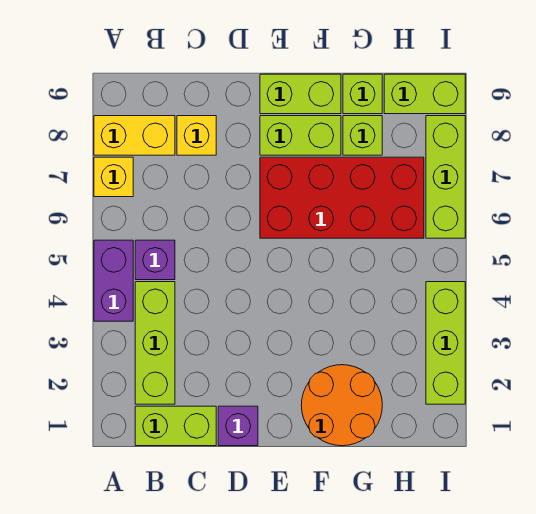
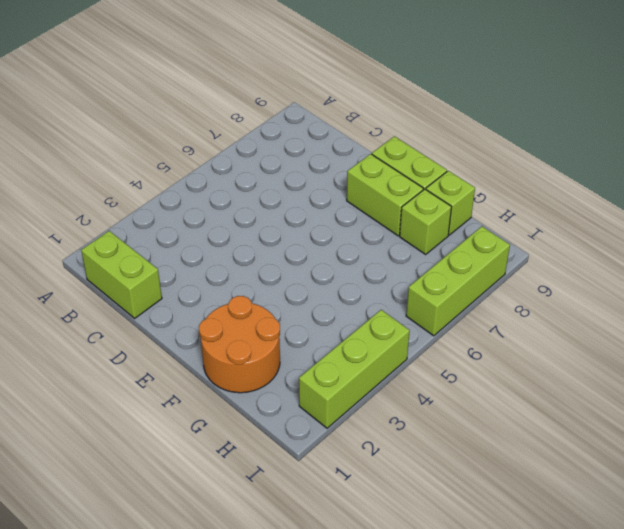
none -> purple brick A4:A5 level 1
none -> yellow brick A7 level 1
none -> yellow brick A8:B8 level 1

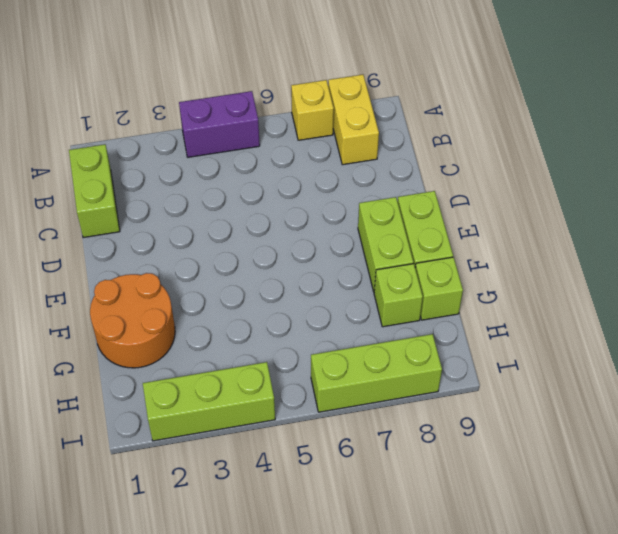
none -> lime brick B2:B4 level 1
none -> purple brick B5 level 1
none -> yellow brick C8 level 1

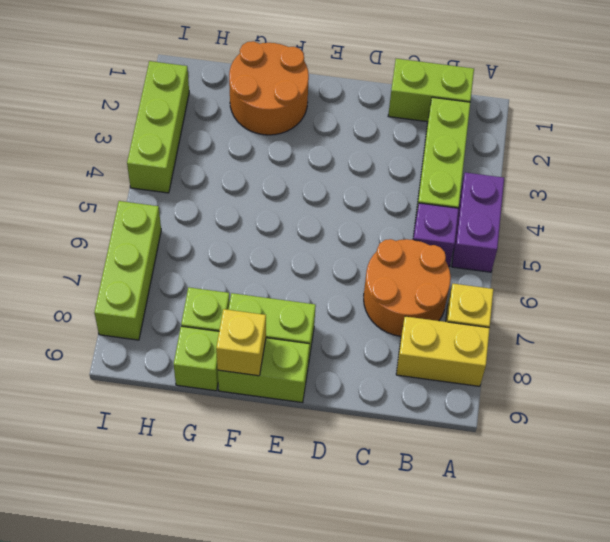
orange round brick B6:C7 level 1 -> none
yellow brick F9 level 2 -> yellow brick C8 level 1
none -> purple brick D1 level 1
none -> red brick E6:H7 level 1
none -> lime brick H9:I9 level 1

